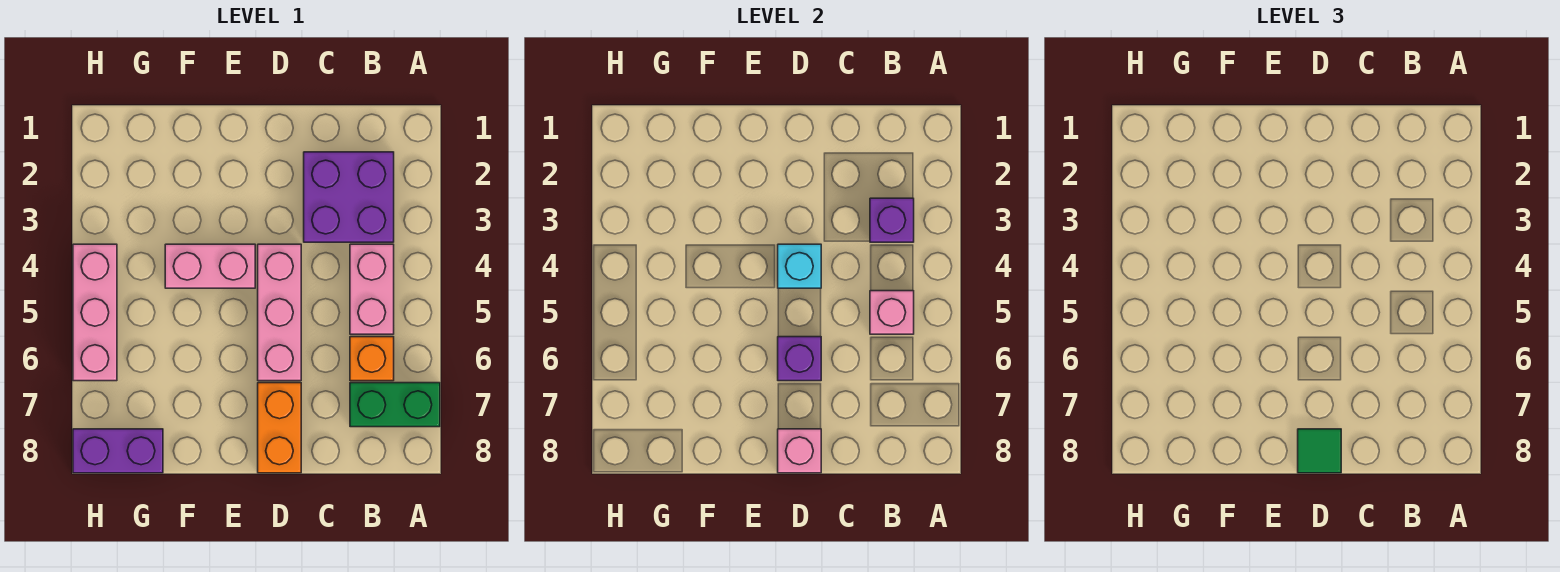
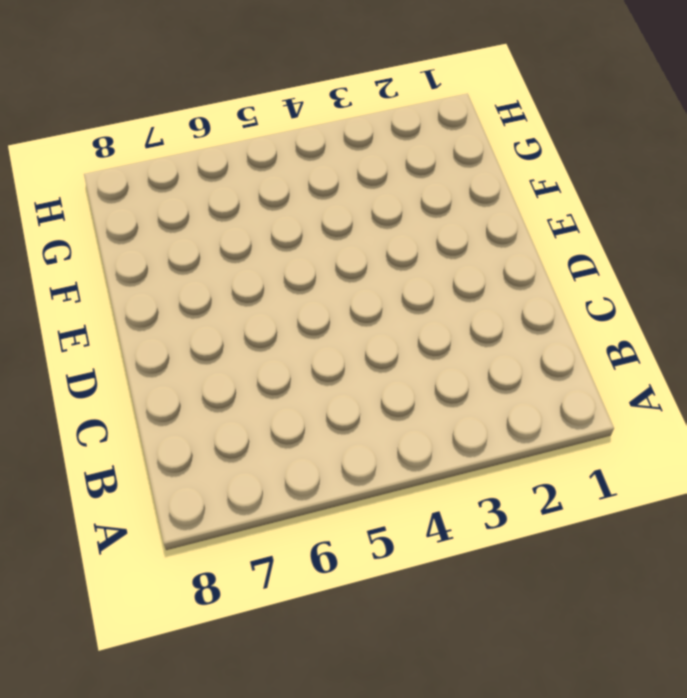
none -> green brick A7:B7 level 1
none -> purple brick B2:C3 level 1
none -> pink brick B4:B5 level 1

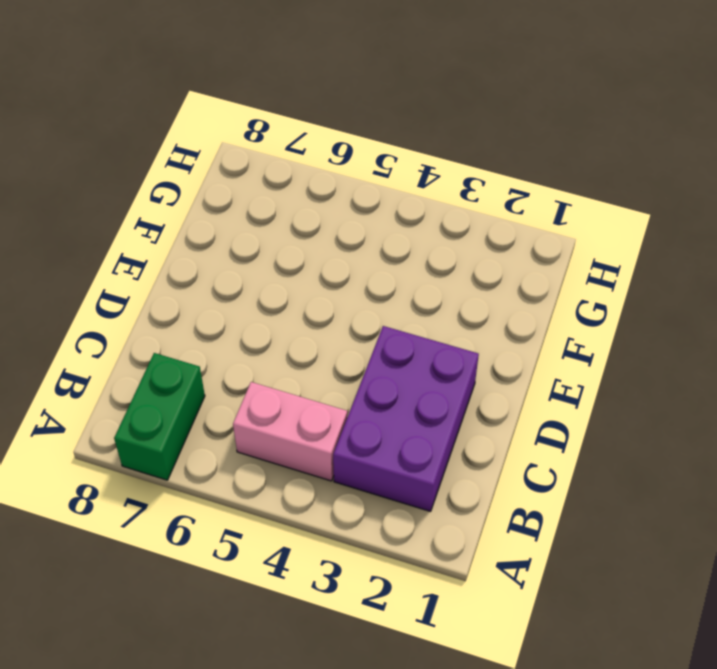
purple brick B2:D3 level 1 -> purple brick B2:C3 level 1
none -> orange brick B6 level 1
none -> pink brick D4:D6 level 1
none -> orange brick D7:D8 level 1

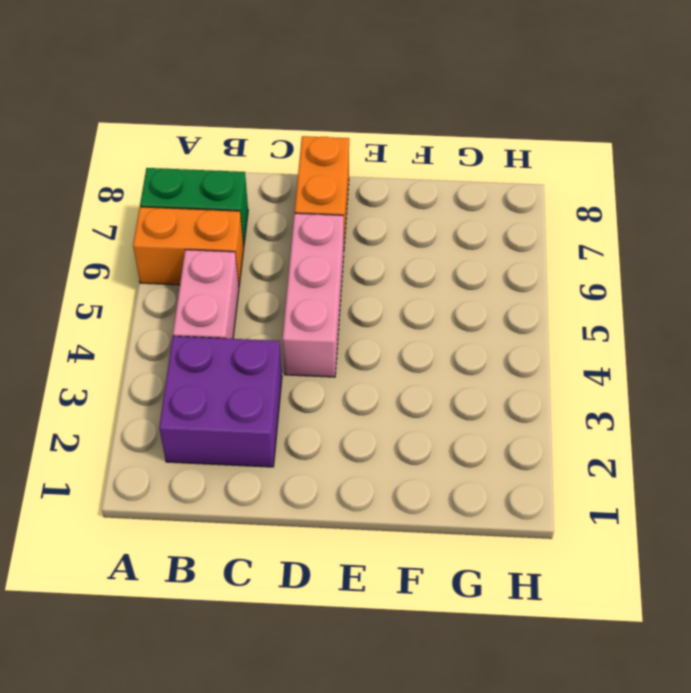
orange brick A6:B6 level 1 -> orange brick B6 level 1
none -> pink brick E4:F4 level 1
none -> purple brick G8:H8 level 1
none -> pink brick H4:H6 level 1

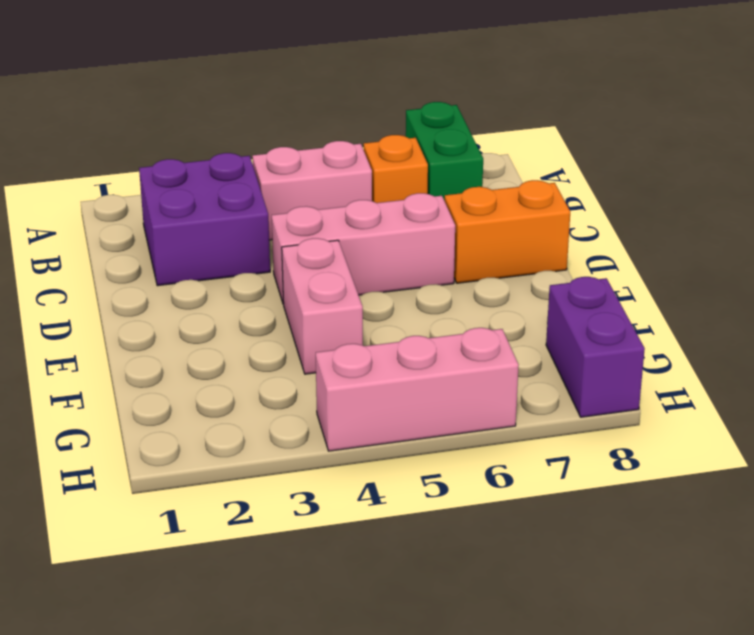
none -> purple brick B3 level 2
none -> pink brick B5 level 2
none -> cyan brick D4 level 2

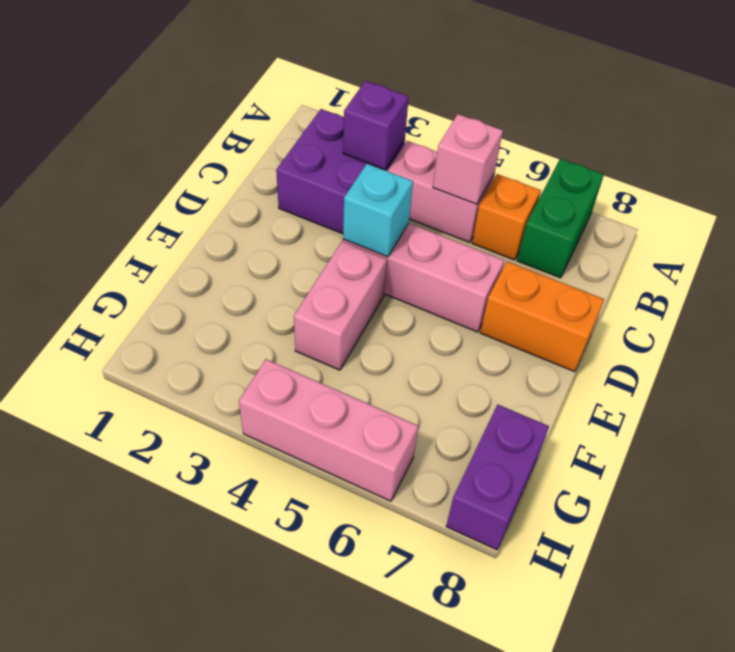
none -> purple brick D6 level 2
none -> pink brick D8 level 2
none -> green tile D8 level 3

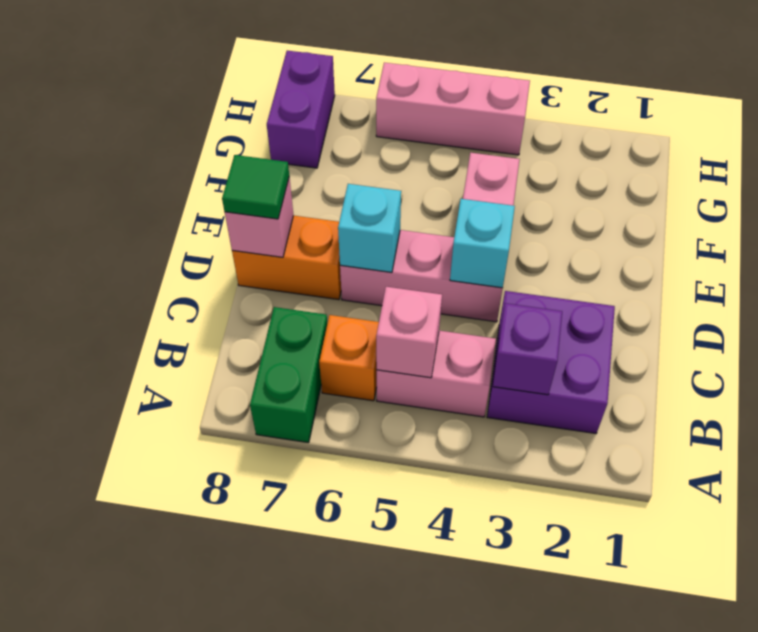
cyan brick D6 level 2 -> purple brick D6 level 2

